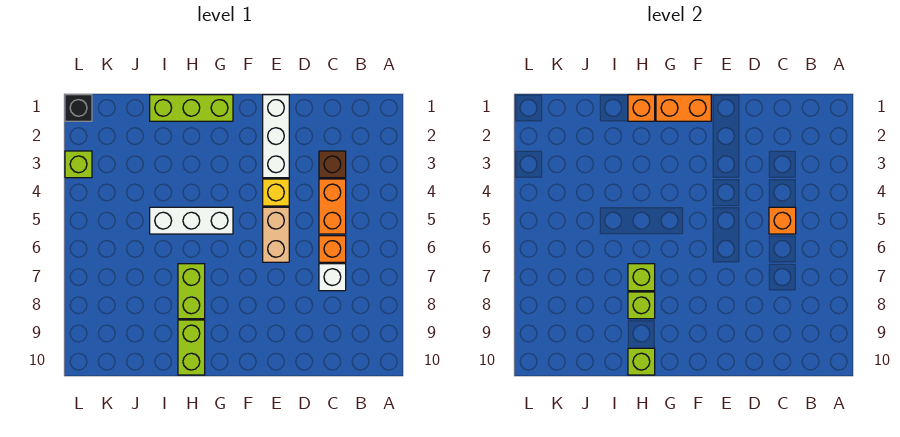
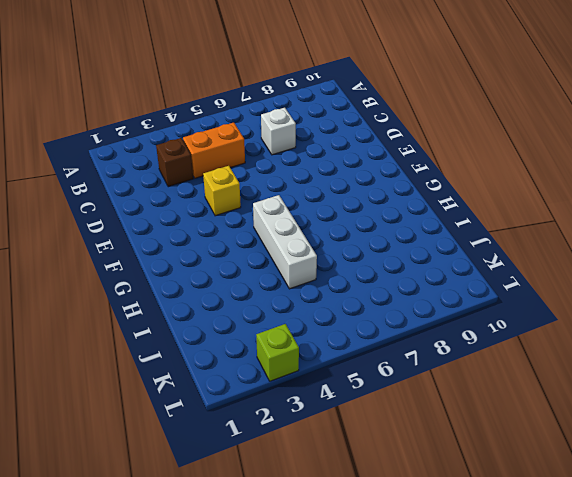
none -> orange brick C6 level 1
none -> white brick E1:E3 level 1
none -> tan brick E5:E6 level 1

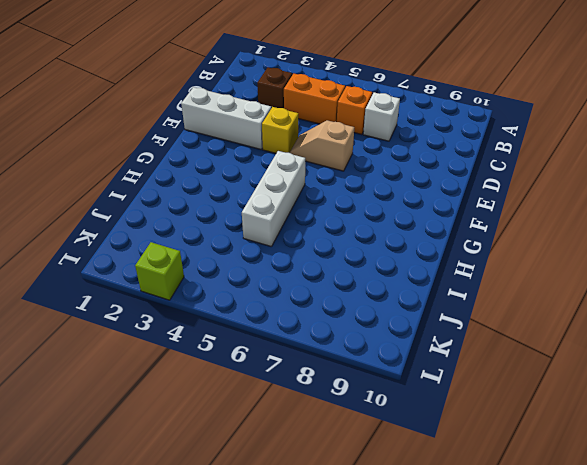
tan slope E5:E6 level 1 top 6 -> tan brick E5:E6 level 1
none -> lime brick G1:I1 level 1
none -> lime brick H7:H8 level 1
none -> lime brick H9:H10 level 1

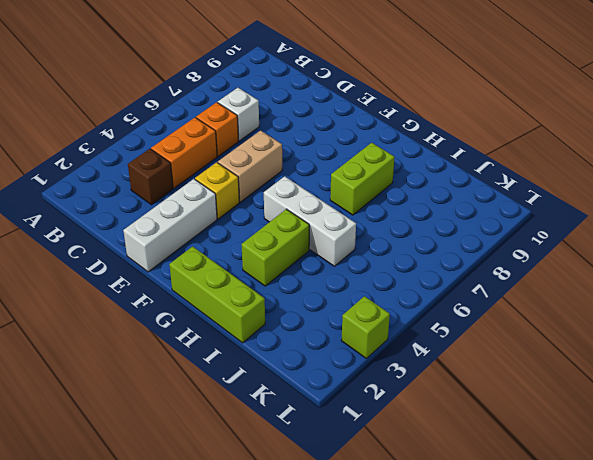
lime brick H3:H4 level 1 -> lime brick H9:H10 level 1
none -> black brick L1 level 1
none -> orange brick C5 level 2
none -> orange brick F1:G1 level 2

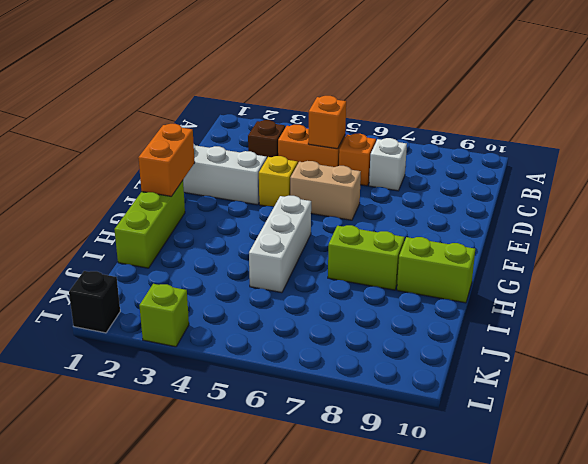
none -> orange brick H1 level 2
none -> lime brick H7 level 2
none -> lime brick H8 level 2

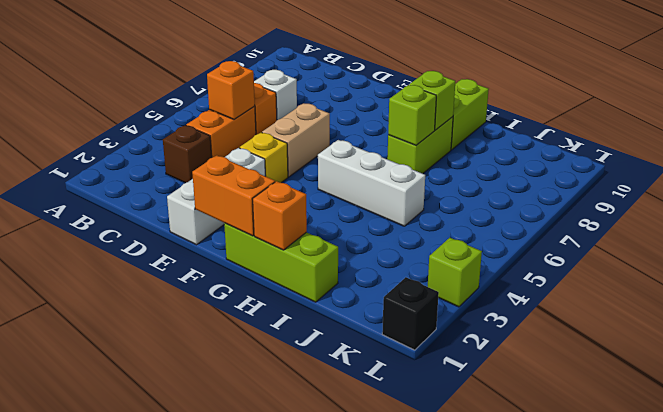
none -> lime brick H10 level 2

